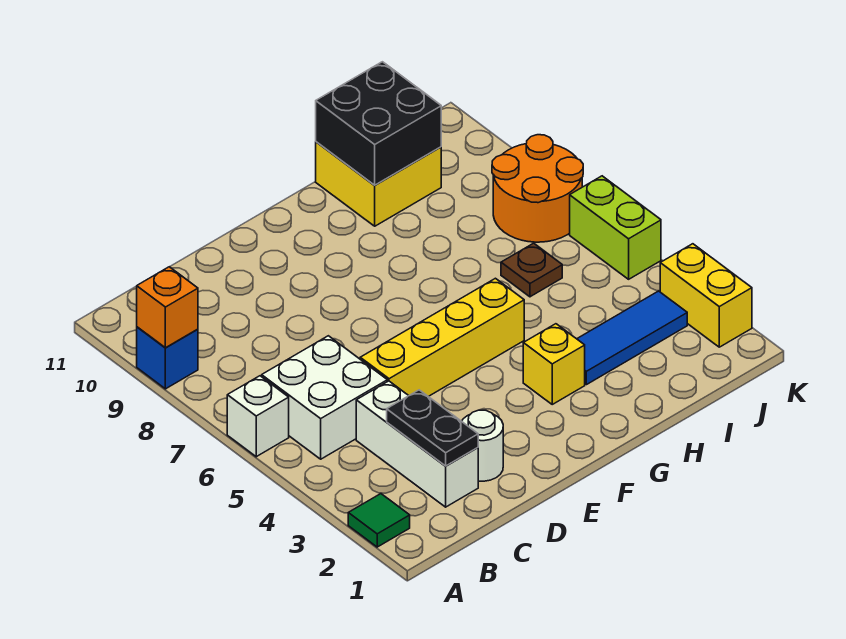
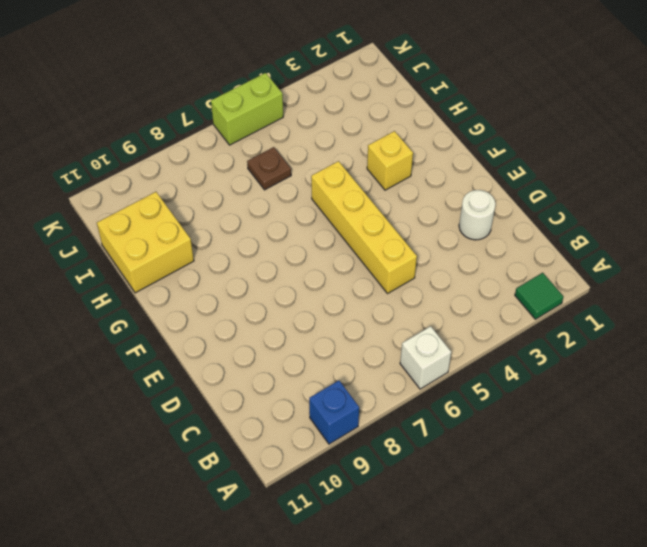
none -> white brick B5:C6 level 1
none -> white brick C2:C4 level 1
none -> blue tile H3:J3 level 1

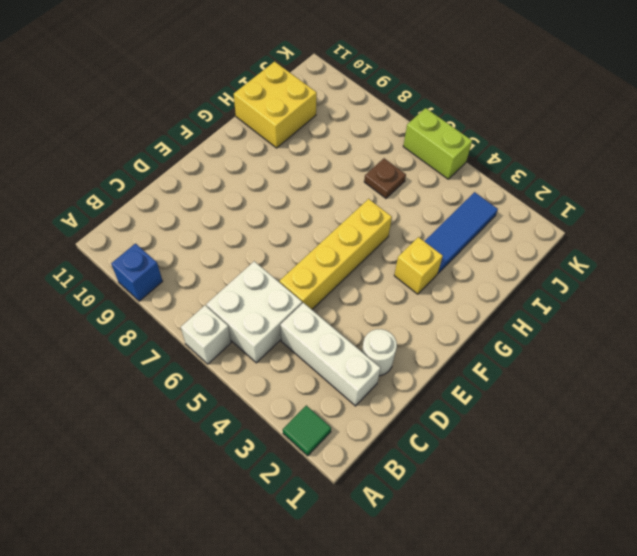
none -> orange round brick J7:K8 level 1
none -> yellow brick K2:K3 level 1
none -> orange brick A9 level 2

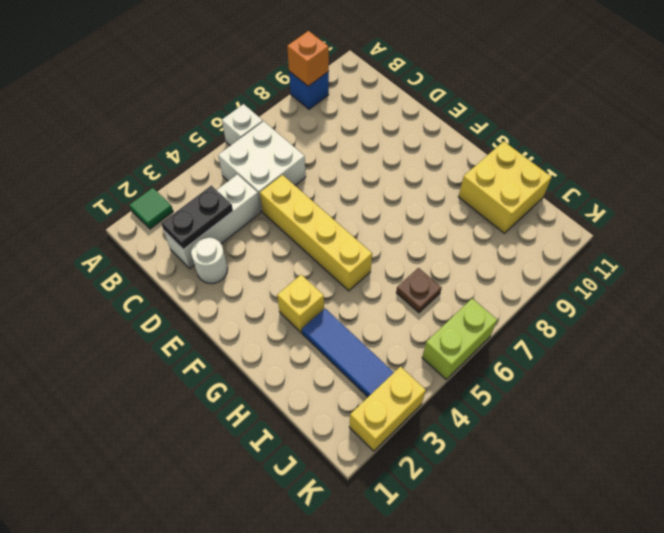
none -> orange round brick J7:K8 level 1
none -> black brick H10:I11 level 2

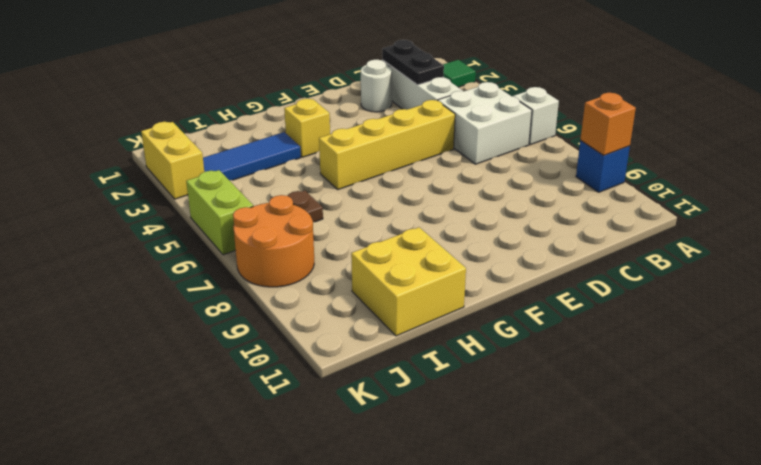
none -> black brick H10:I11 level 2

